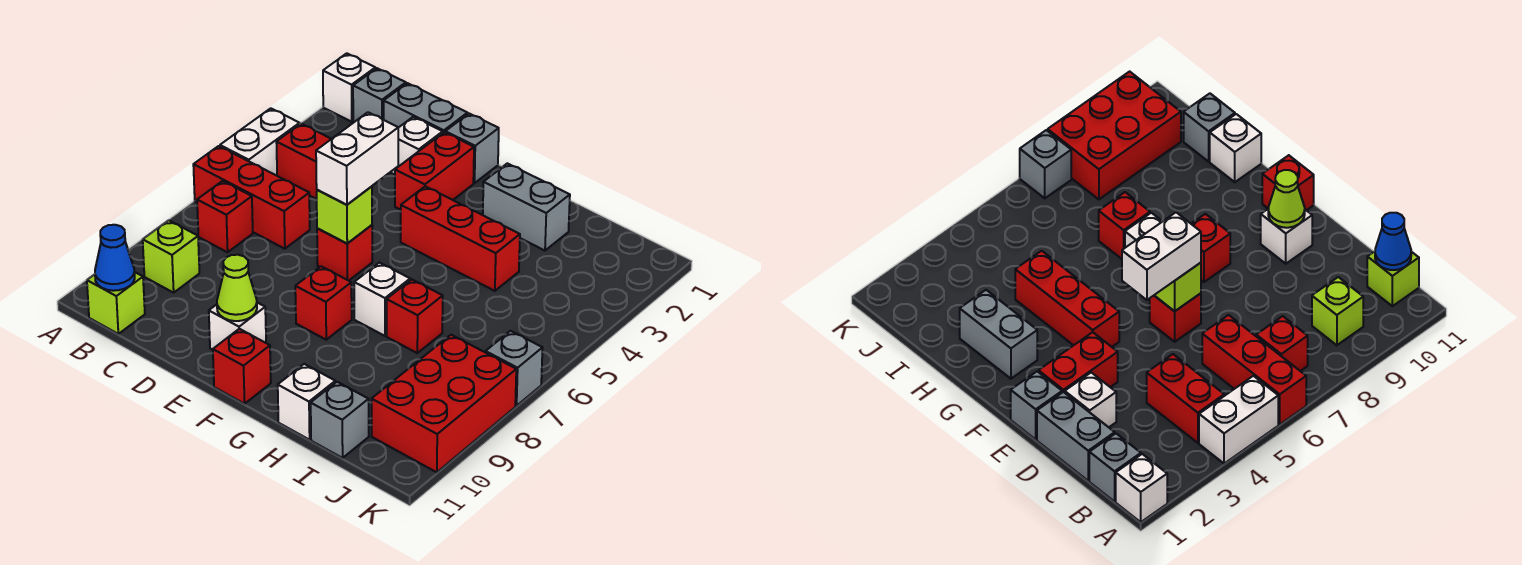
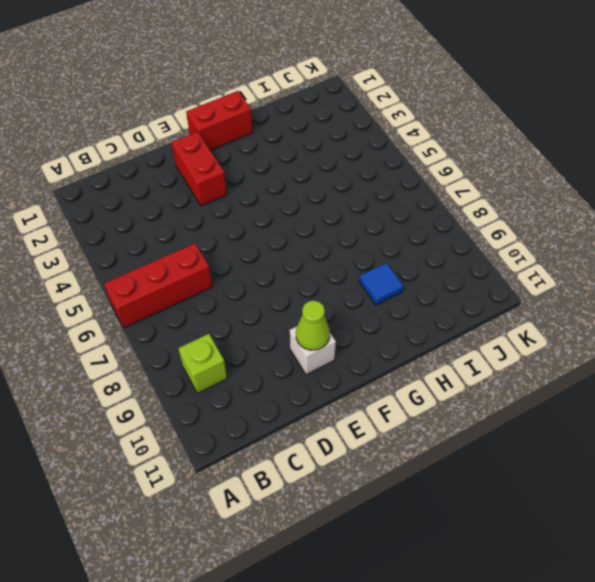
red brick F1:G1 level 1 -> red brick B4:C4 level 1
blue tile H9 level 1 -> none
none -> white brick A1 level 1
none -> white brick A4:A5 level 1
none -> grey brick B1 level 1

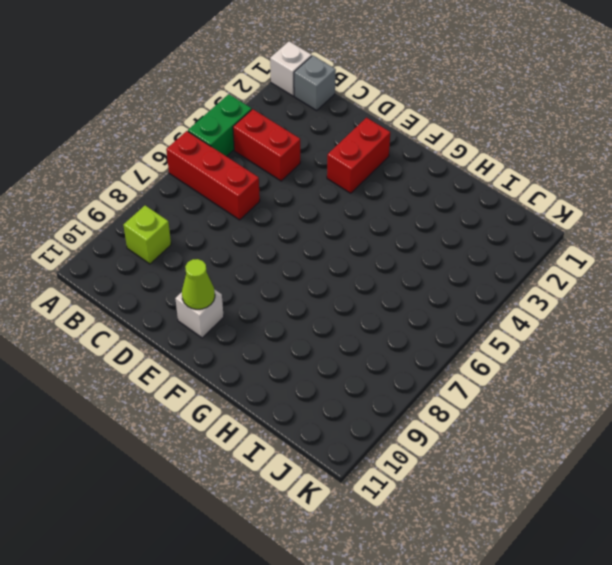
green brick A4:A5 level 1 -> white brick A4:A5 level 1
none -> red brick B7 level 1
none -> lime brick B11 level 1
none -> grey brick C1:D1 level 1

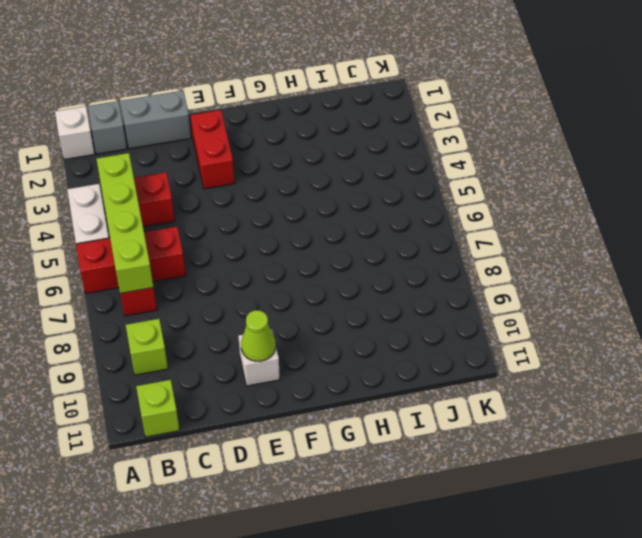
lime brick B4:B7 level 2 -> none
none -> white brick D2 level 1
none -> grey brick E1 level 1
none -> red brick E6 level 1

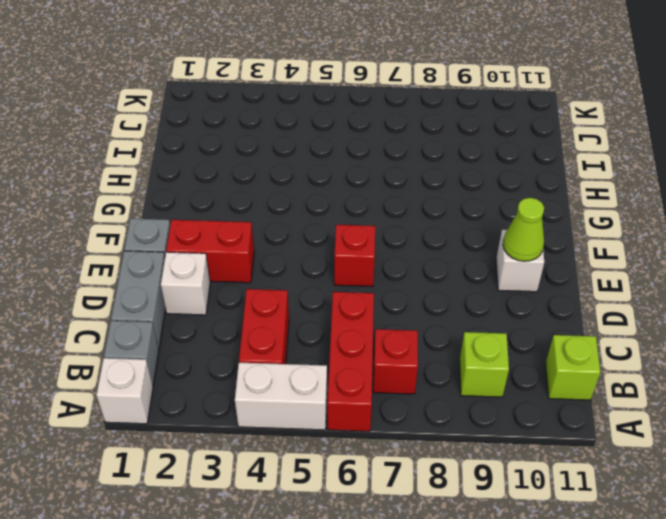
none -> red brick F4:H4 level 1
none -> red brick F8 level 1
none -> red brick F11 level 1

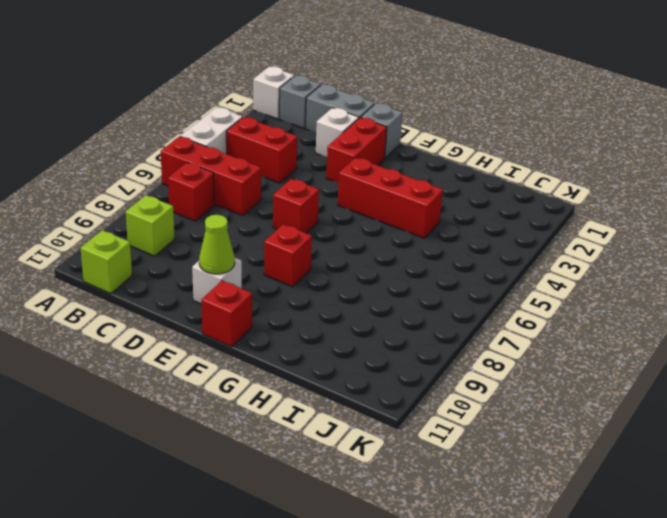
none -> grey brick G2:H2 level 1
none -> white brick G7 level 1
none -> red brick H7 level 1

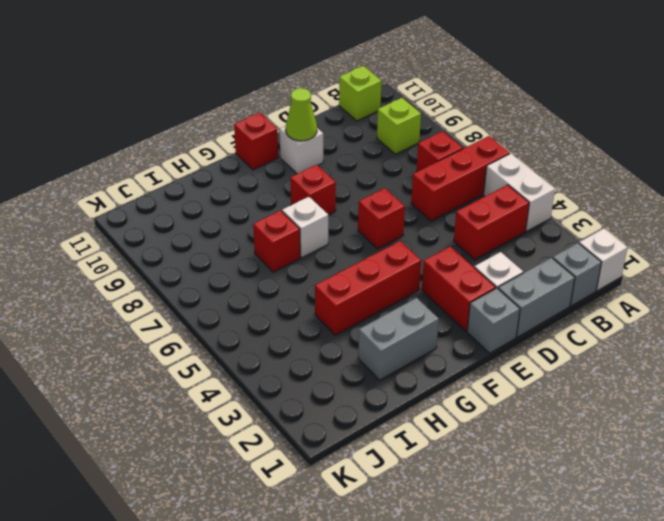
none -> white brick H11 level 1
none -> grey brick I11 level 1
none -> red brick J8:K10 level 1

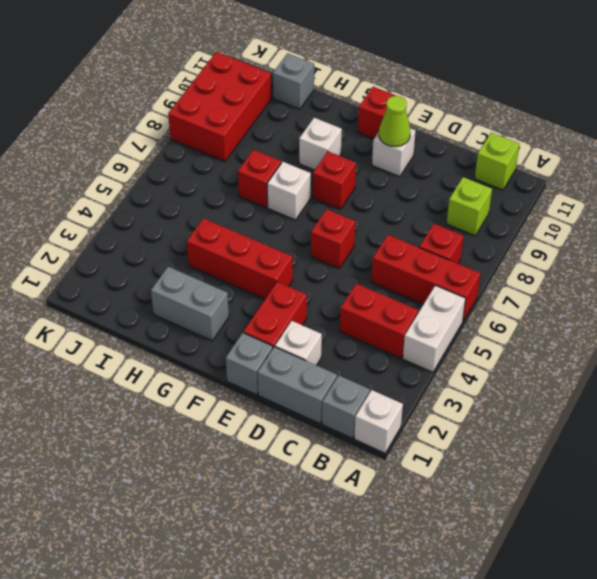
white brick G9 level 1 -> white brick H11 level 1
none -> grey brick K7 level 1
none -> blue cone B11 level 2
none -> lime brick E6 level 2

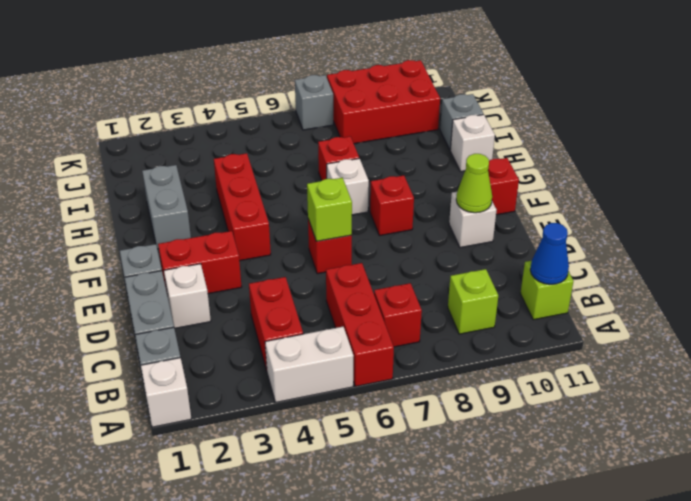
none -> white brick E5:E6 level 3

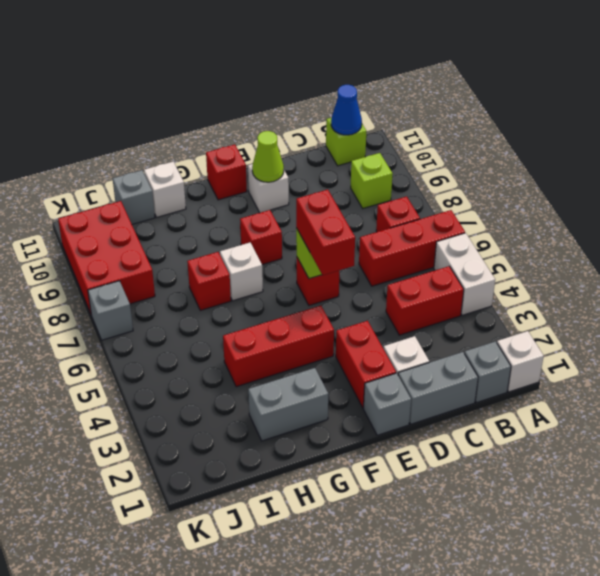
red brick E5:E6 level 3 -> white brick E5:E6 level 3

